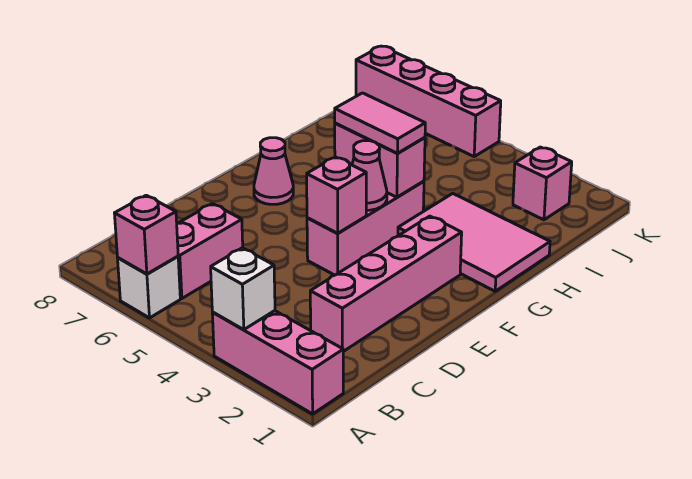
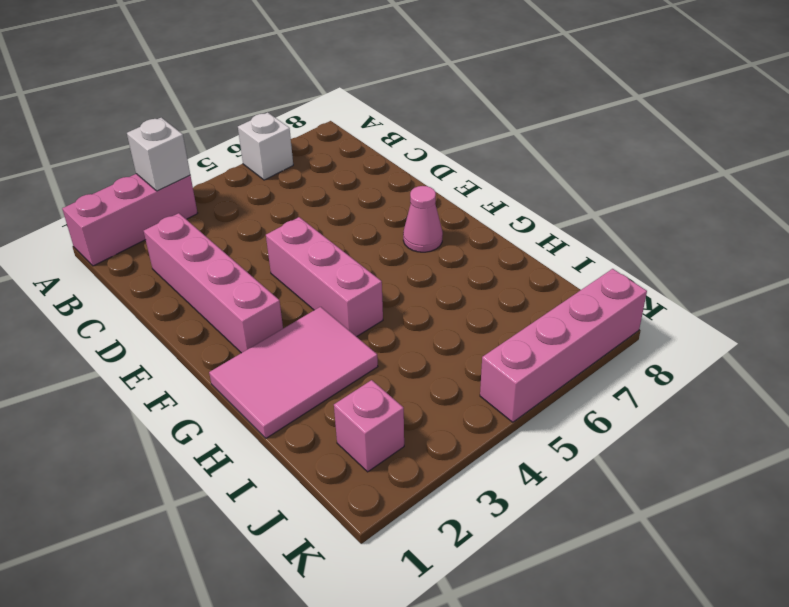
none -> pink brick B6:C6 level 1
none -> pink brick A6 level 2
none -> pink brick E4 level 2

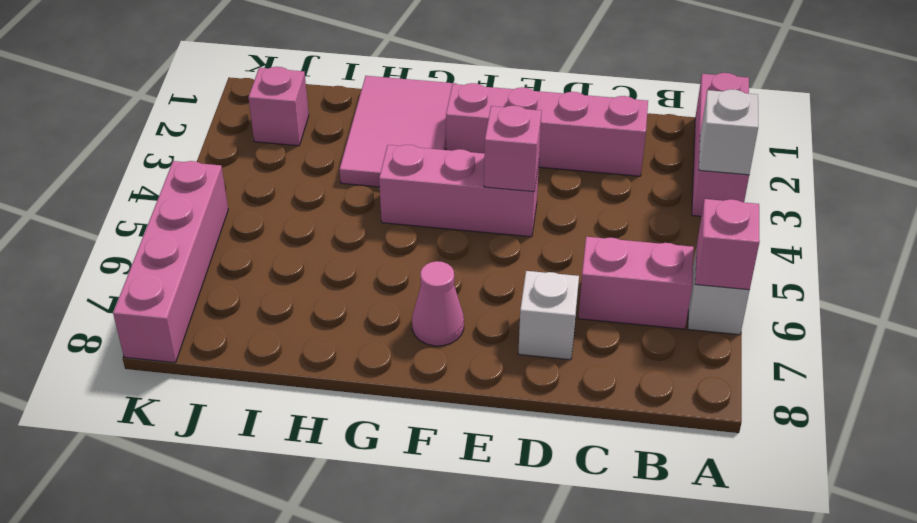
white brick D7 level 1 -> none
none -> pink cone F4 level 2
none -> pink brick G4:G5 level 2
none -> pink tile G4:G5 level 3

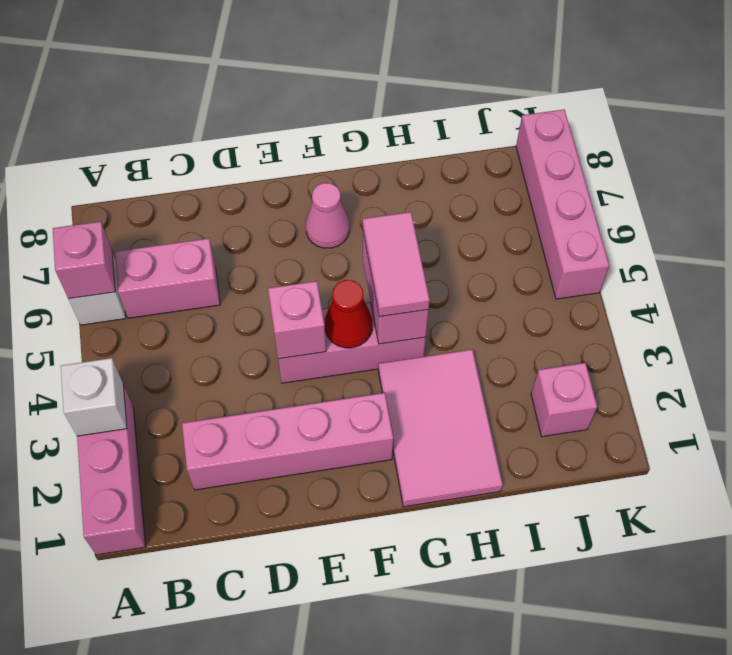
red cone F4 level 2 -> pink cone F4 level 2

